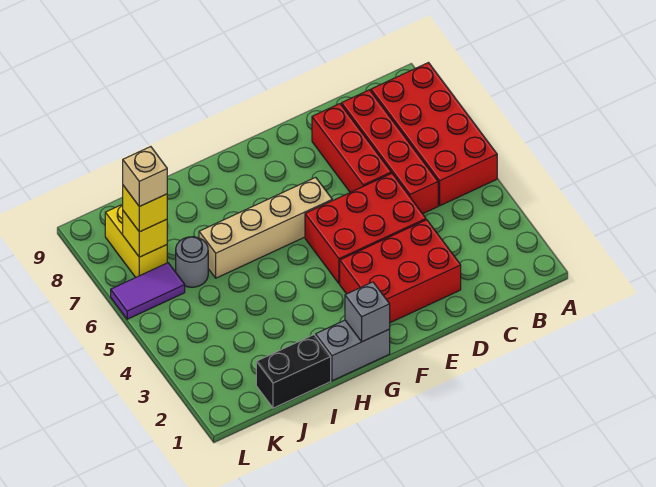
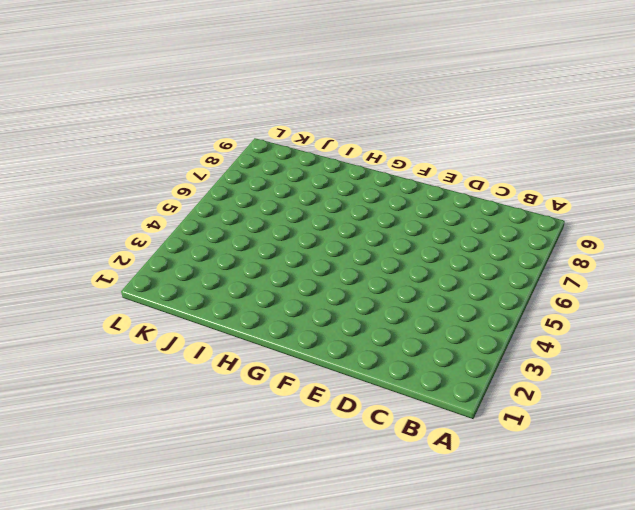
none -> red brick A5:B8 level 1
none -> red brick C5:C8 level 1
none -> red brick D2:F3 level 1

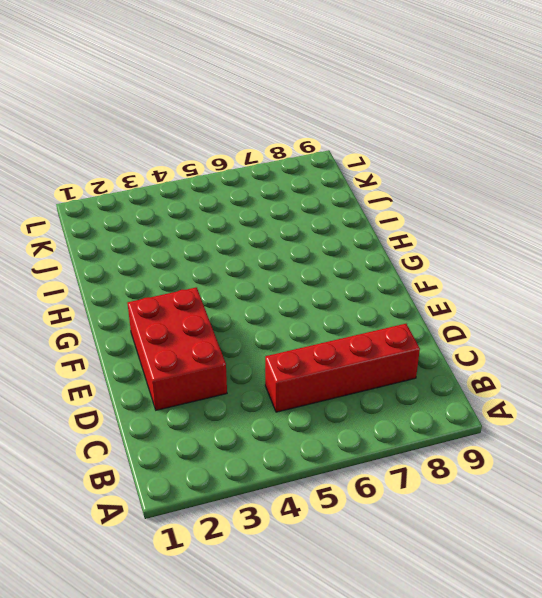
none -> red brick A5:B8 level 1
none -> red brick D4:F5 level 1
none -> red brick D6:D8 level 1

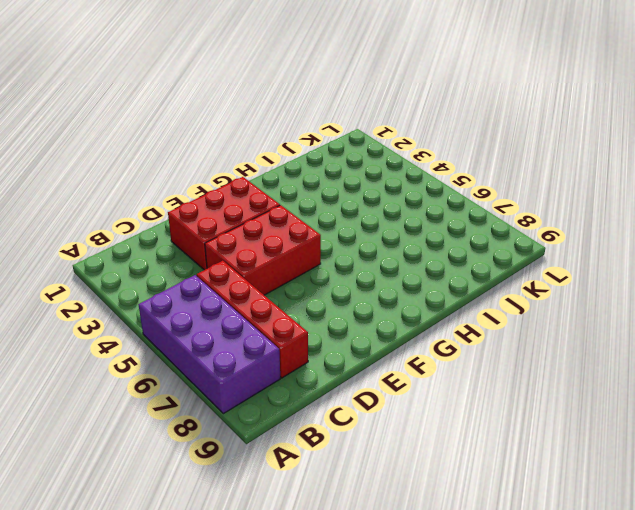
purple brick A5:B8 level 1 -> red brick A5:B8 level 1
none -> red brick D6:D8 level 1
none -> tan brick F6:I6 level 1
none -> grey brick G1:H1 level 1

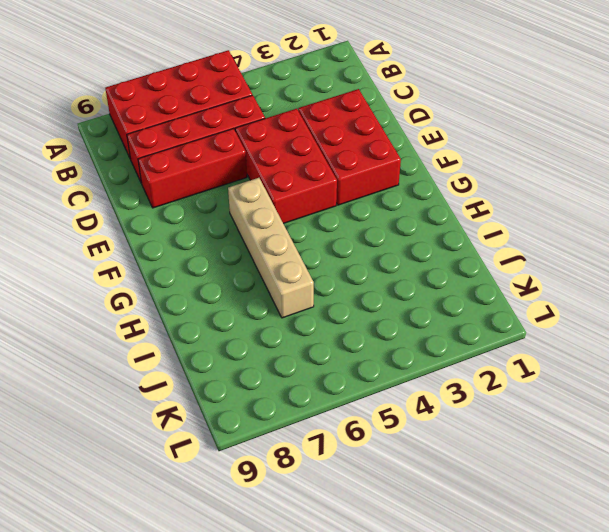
none -> grey brick G1:H1 level 1
none -> black brick I1:J1 level 1
none -> grey round brick J6 level 1

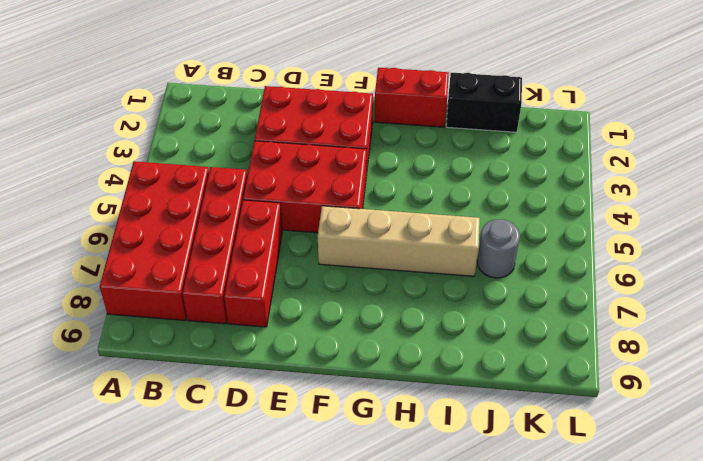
red brick G1:H1 level 1 -> grey brick G1:H1 level 1
none -> purple tile K6:L6 level 1
none -> yellow brick K7:K8 level 1
none -> grey brick G1 level 2

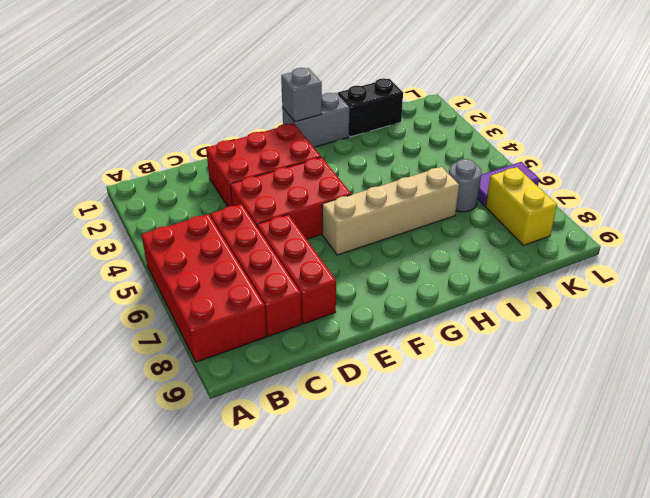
none -> yellow brick K7 level 2
none -> yellow brick K7 level 3
none -> tan brick K7 level 4

